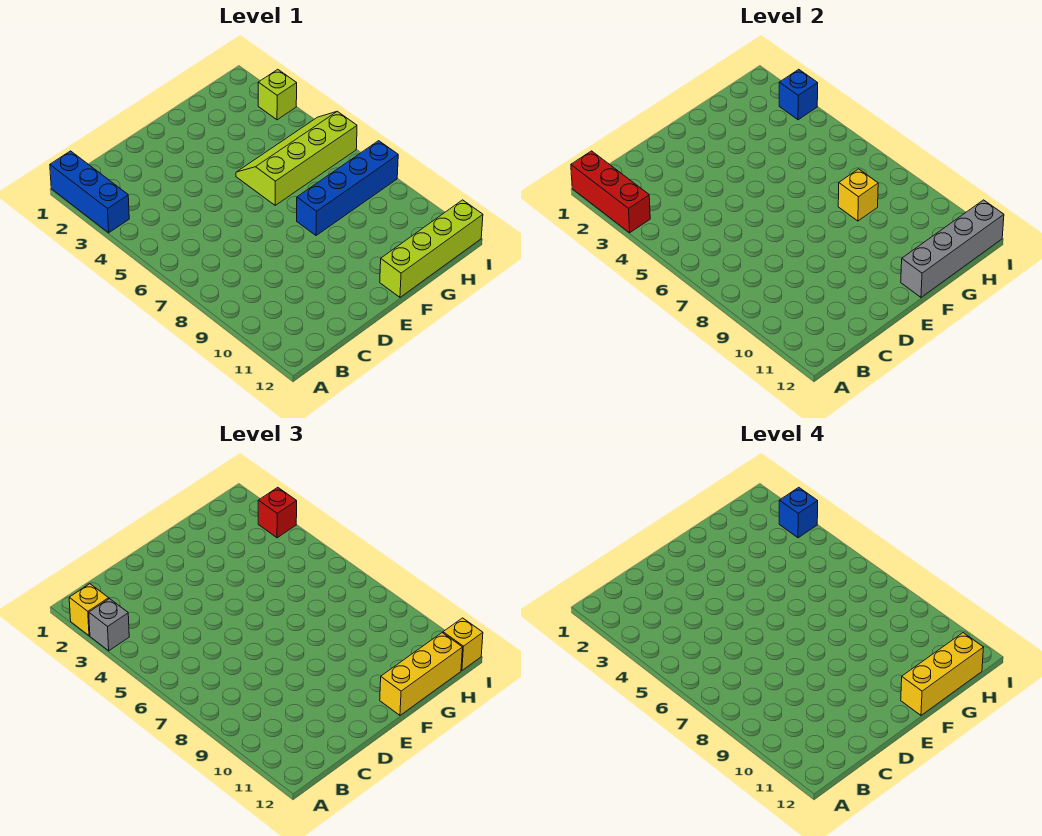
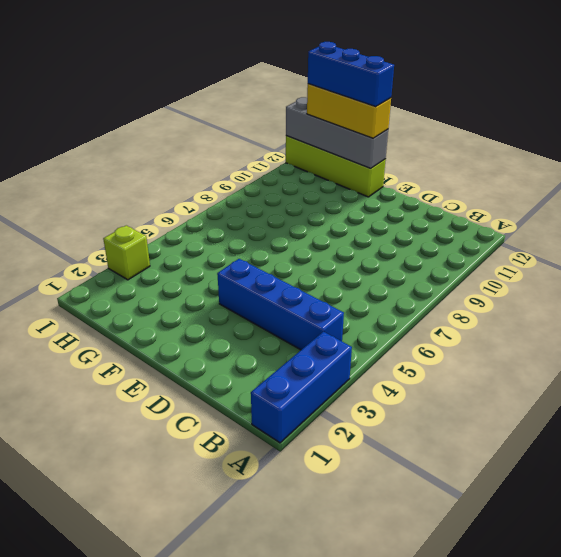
blue brick B4:E4 level 1 -> blue brick F8:I8 level 1
blue brick F12:H12 level 4 -> yellow brick F12:H12 level 4
none -> lime slope F5:I6 level 1 top 6
none -> red brick A1:A3 level 2
none -> yellow brick G8 level 2

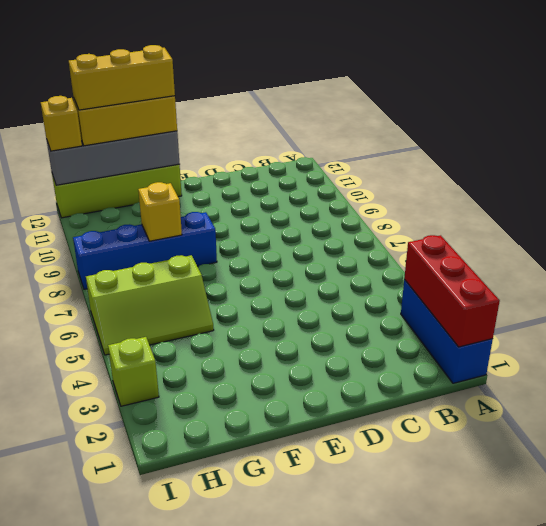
lime slope G5:I6 level 1 top 6 -> lime slope F5:I6 level 1 top 6
none -> blue brick I3 level 2
none -> yellow brick A2 level 3
none -> grey brick A3 level 3

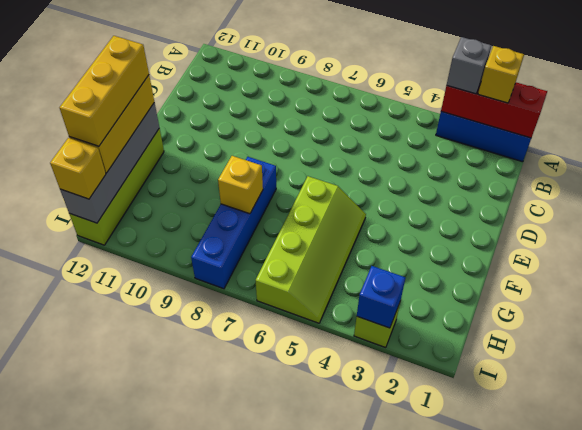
none -> red brick I3 level 3
none -> blue brick I3 level 4

